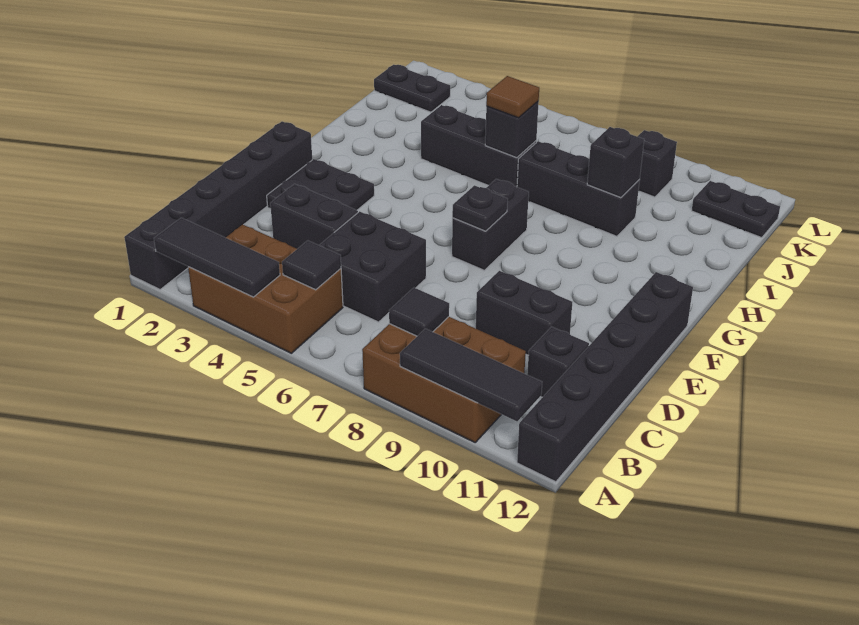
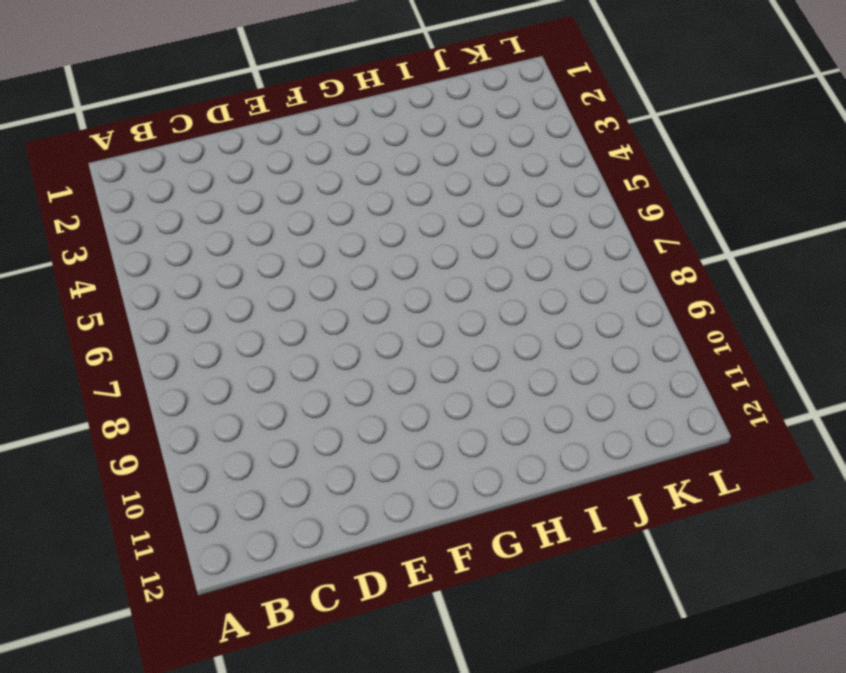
none -> black brick A1:F1 level 1
none -> brown brick A3:B5 level 1
none -> brown brick A8:B10 level 1

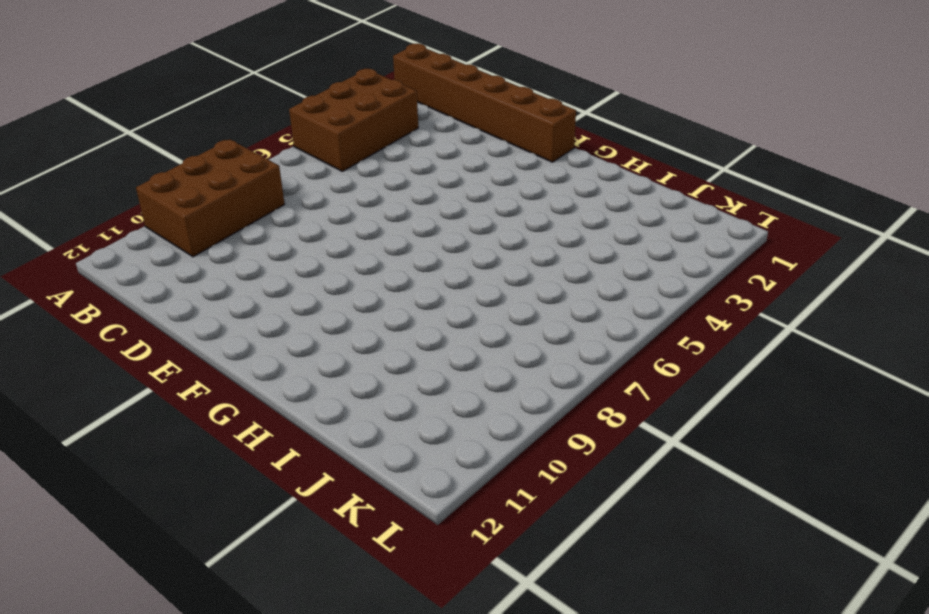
brown brick A1:F1 level 1 -> black brick A1:F1 level 1
none -> black brick A12:F12 level 1
none -> black brick C5:D6 level 1
none -> black brick C11 level 1

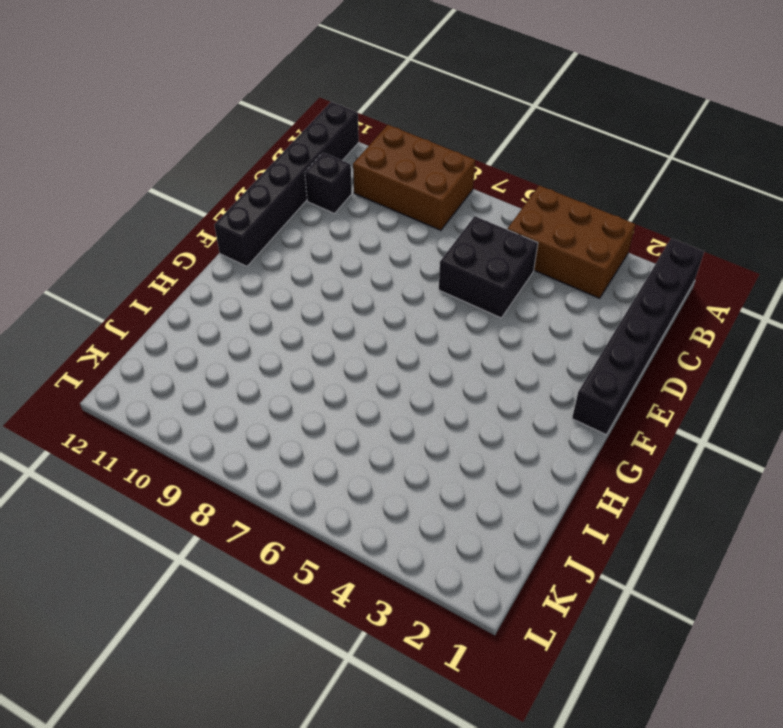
none -> black brick D3:D4 level 1
none -> black brick D9:D10 level 1
none -> black plate E2:F3 level 1

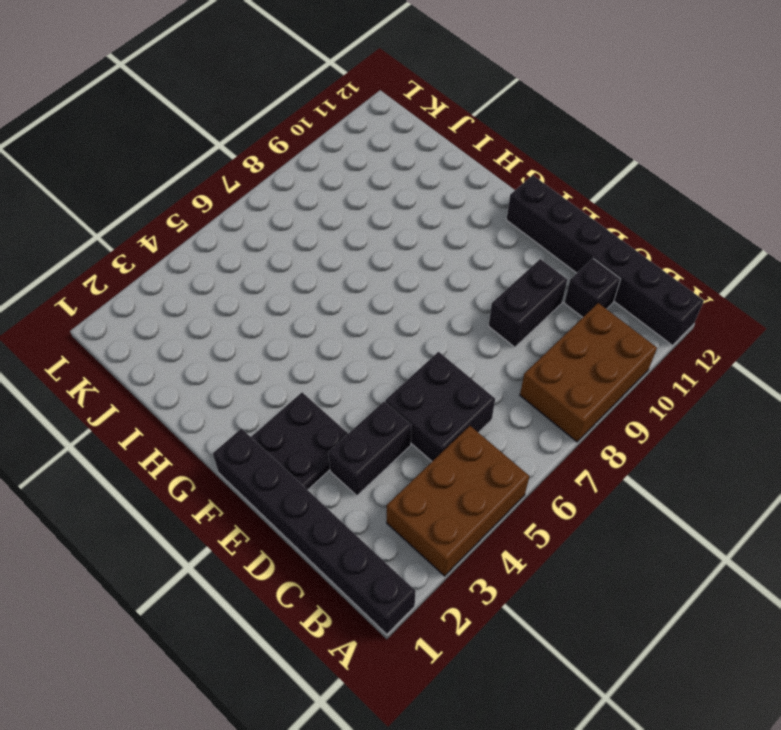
none -> black brick F7:G7 level 1
none -> black brick I4:I6 level 1
none -> black brick I7:I9 level 1

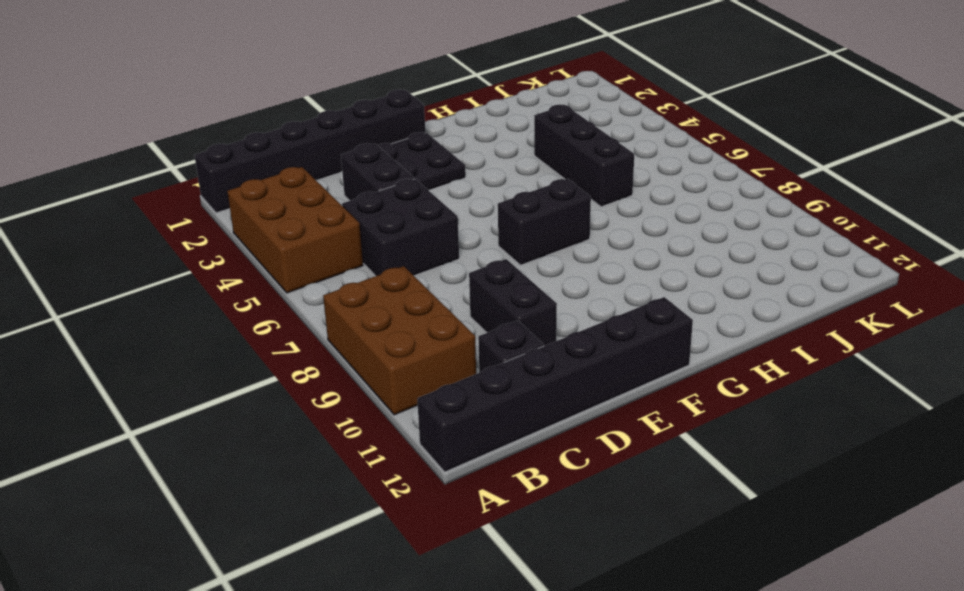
none -> black brick I7:I9 level 1
none -> black plate K1:K2 level 1
none -> black brick K9 level 1

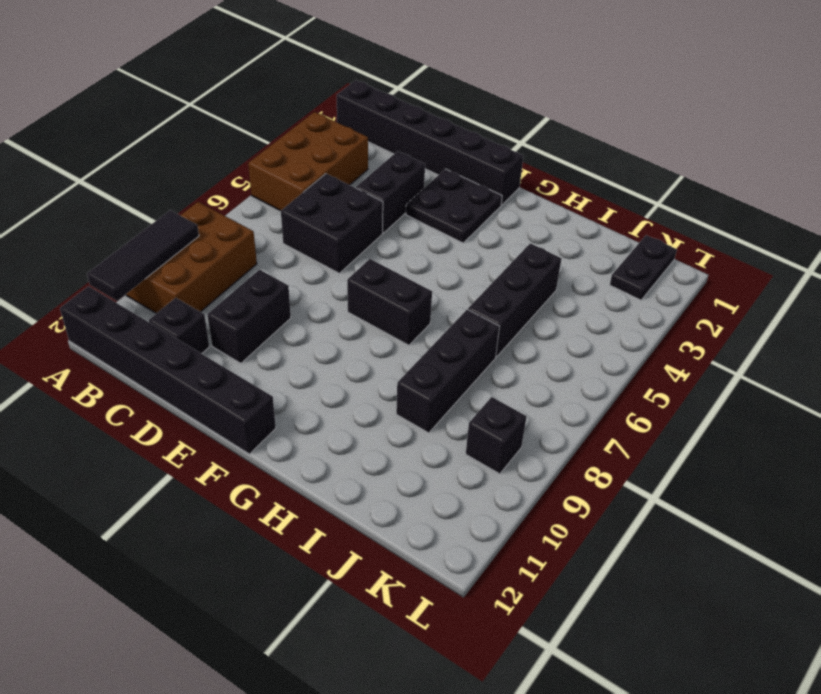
none -> black plate K11:K12 level 1
none -> black tile A2:A4 level 2
none -> black tile B5 level 2

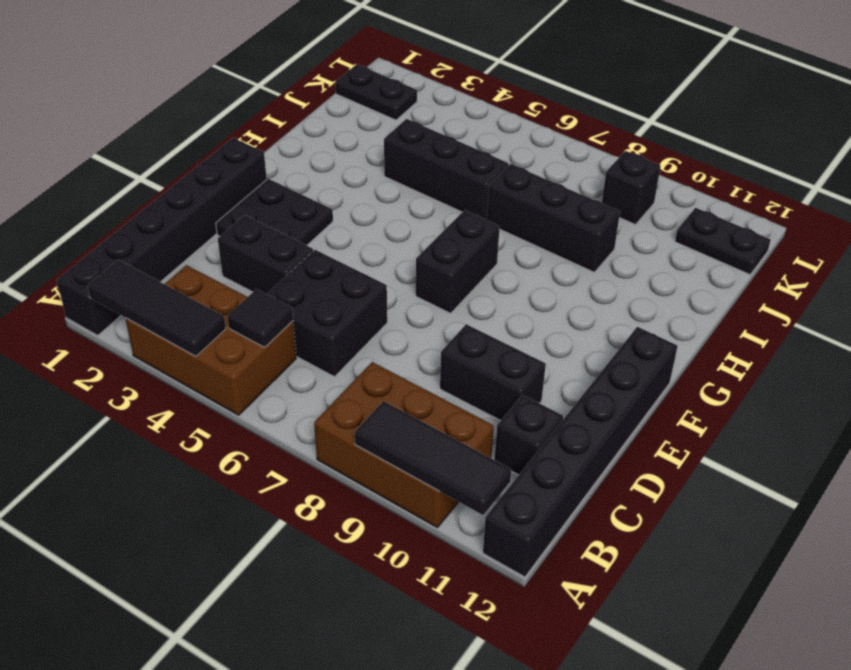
none -> black tile B8 level 2
none -> black plate F7 level 2
none -> black brick I6 level 2

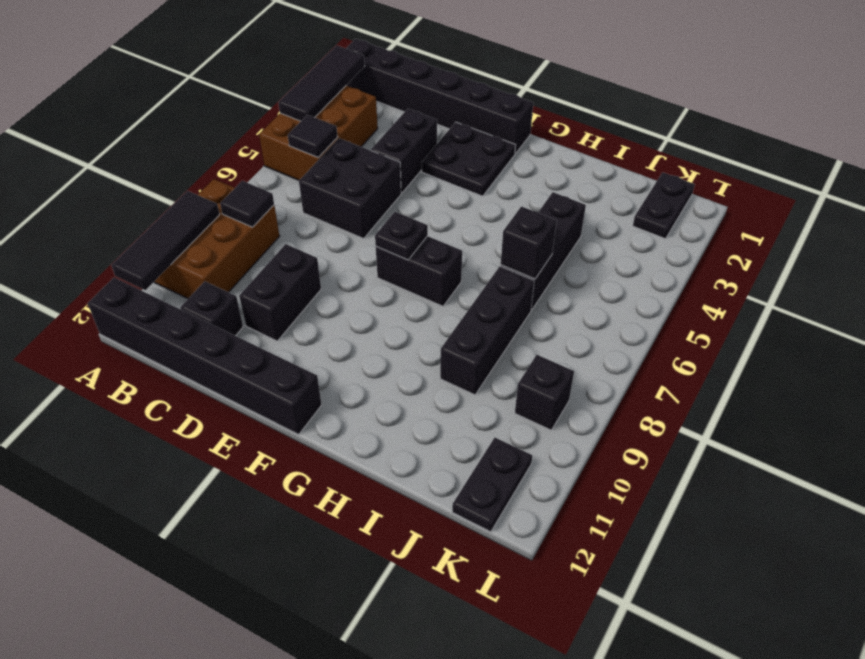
none -> black brick I9 level 2
none -> brown tile I6 level 3

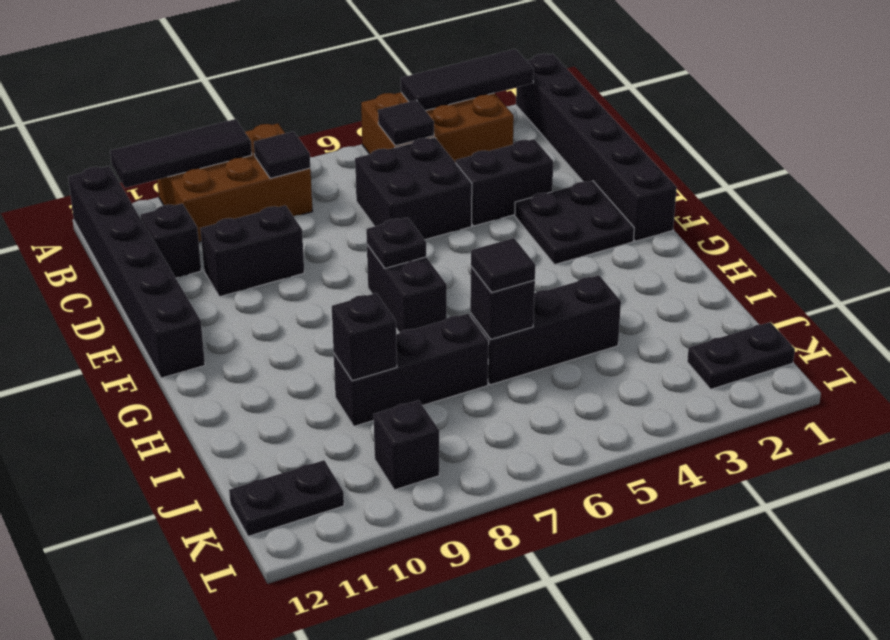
black tile I6 level 3 -> brown tile I6 level 3

